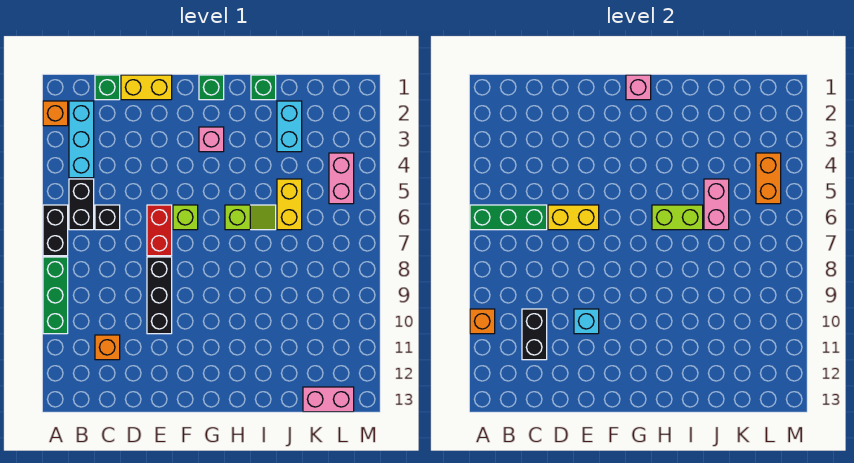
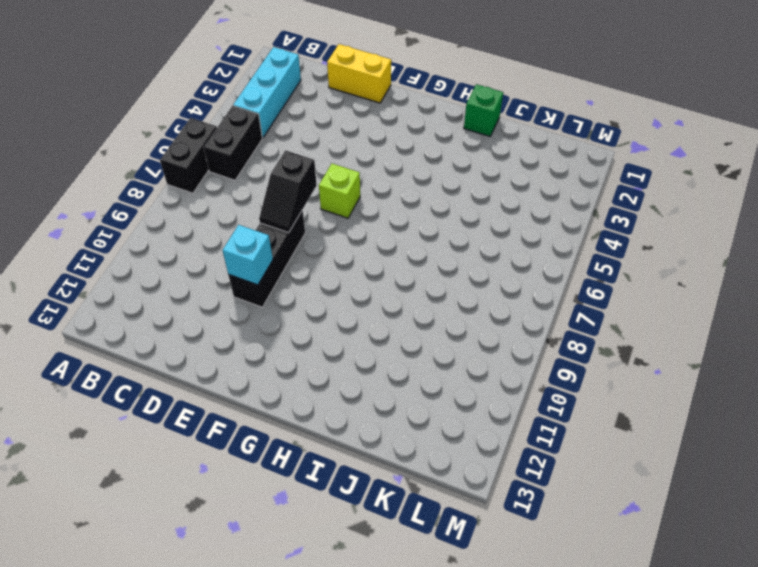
black slope E7:E8 level 2 top 7 -> none
none -> orange brick A2 level 1
none -> green brick A8:A10 level 1
none -> green brick C1 level 1

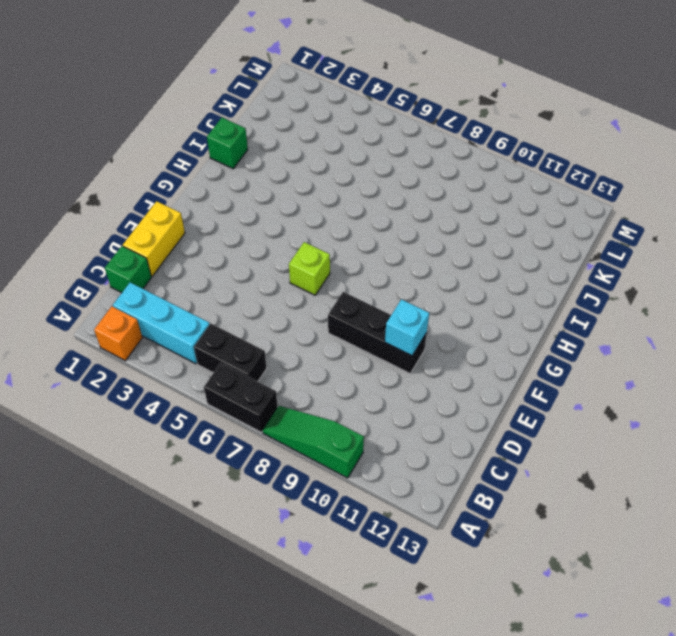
green slope A8:A10 level 1 top 10 -> green brick A8:A10 level 1
none -> black brick C6 level 1
none -> orange brick C11 level 1
none -> red brick E6:E7 level 1

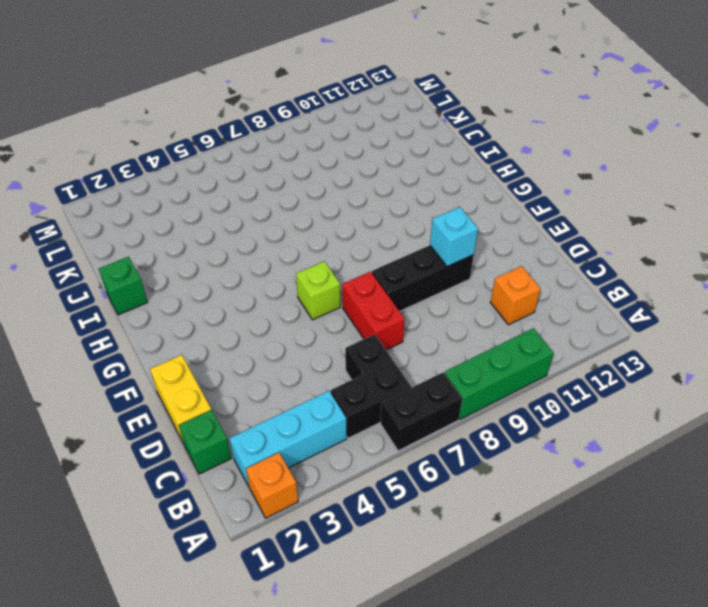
red brick D7:E7 level 1 -> red brick E6:E7 level 1
none -> green brick G1 level 1
none -> pink brick G3 level 1
none -> lime slope H6:I6 level 1 top H

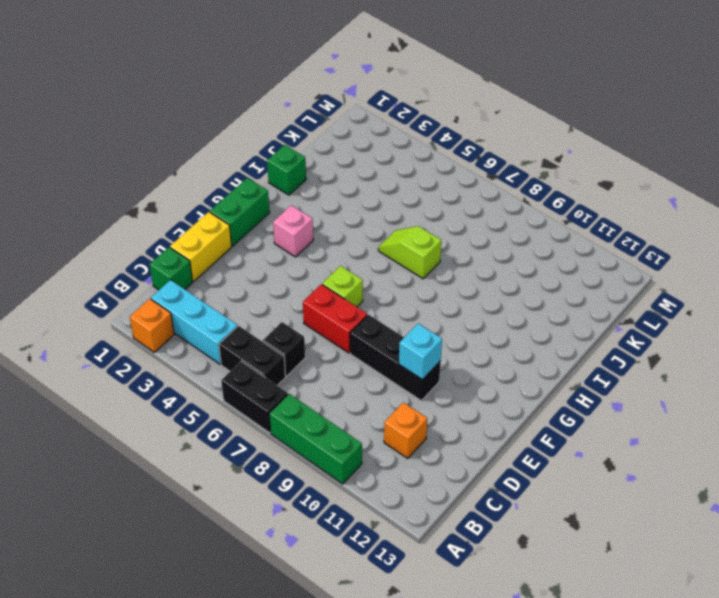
green brick F1:G1 level 1 -> green brick G1 level 1
lime slope I6:I7 level 1 top 7 -> lime slope H6:I6 level 1 top H
none -> cyan brick J2:J3 level 1
none -> yellow brick J5:J6 level 1
none -> pink brick K13:L13 level 1

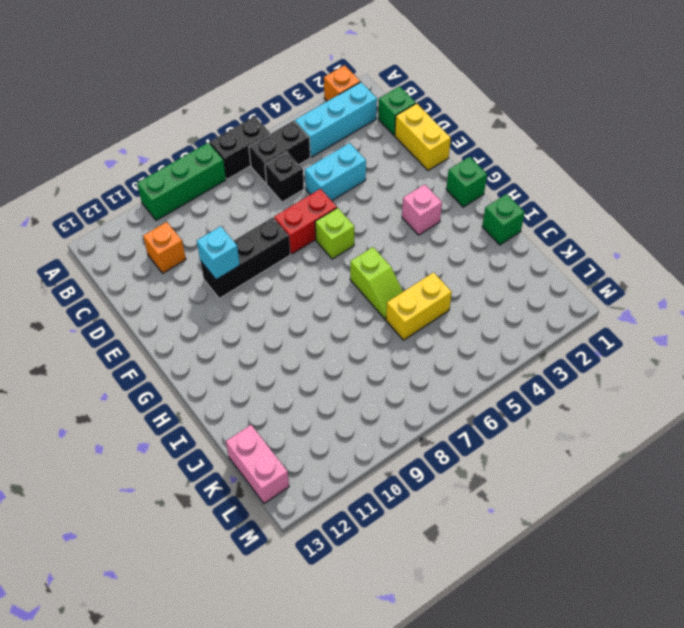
cyan brick D4:D5 level 1 -> cyan brick J2:J3 level 1
none -> pink brick L4:L5 level 1
none -> green brick A6:C6 level 2
none -> orange brick A10 level 2

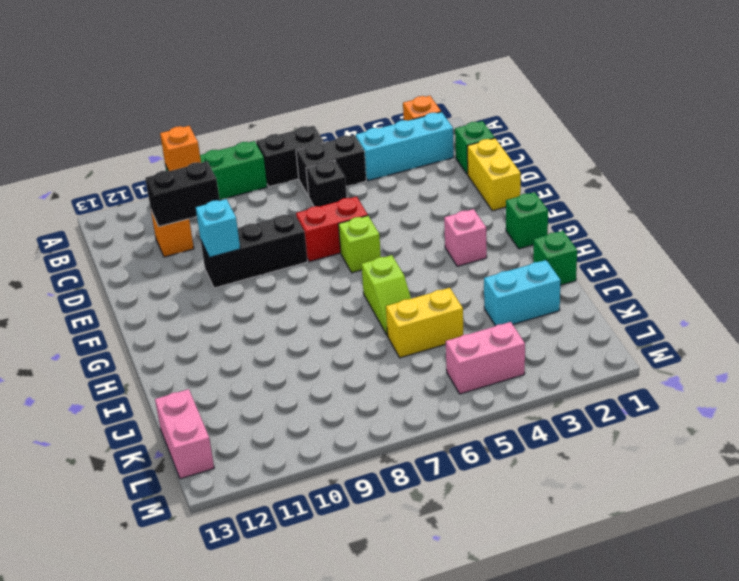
none -> green brick A6:C6 level 2
none -> yellow brick D6:E6 level 2
none -> pink brick G1 level 2

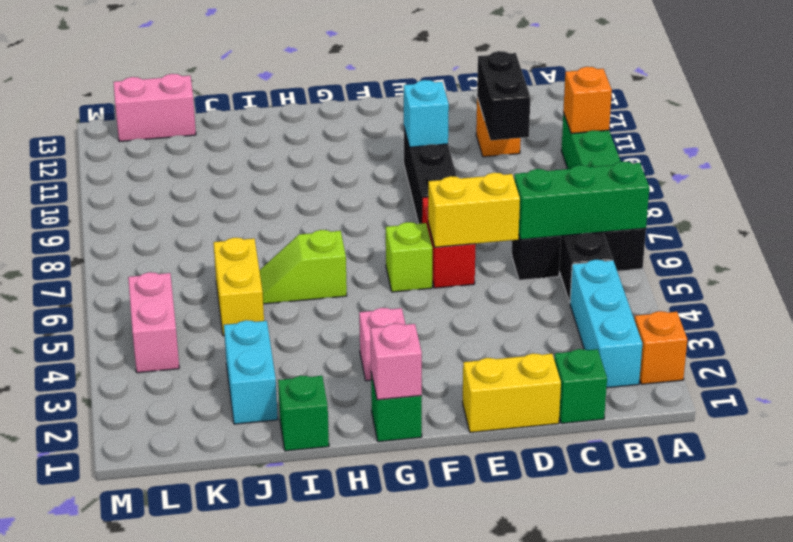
none -> lime brick H6:I6 level 2
none -> pink brick J5:J6 level 2
none -> orange brick L4:L5 level 2

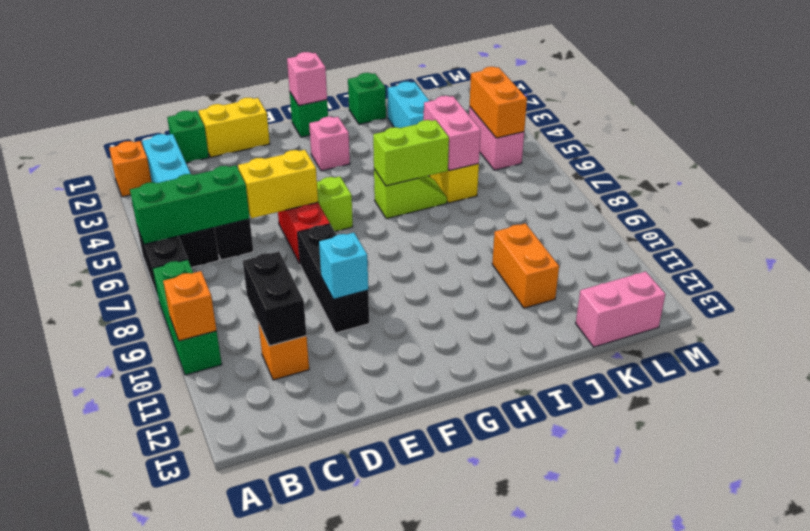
orange brick J10:J11 level 1 -> none

